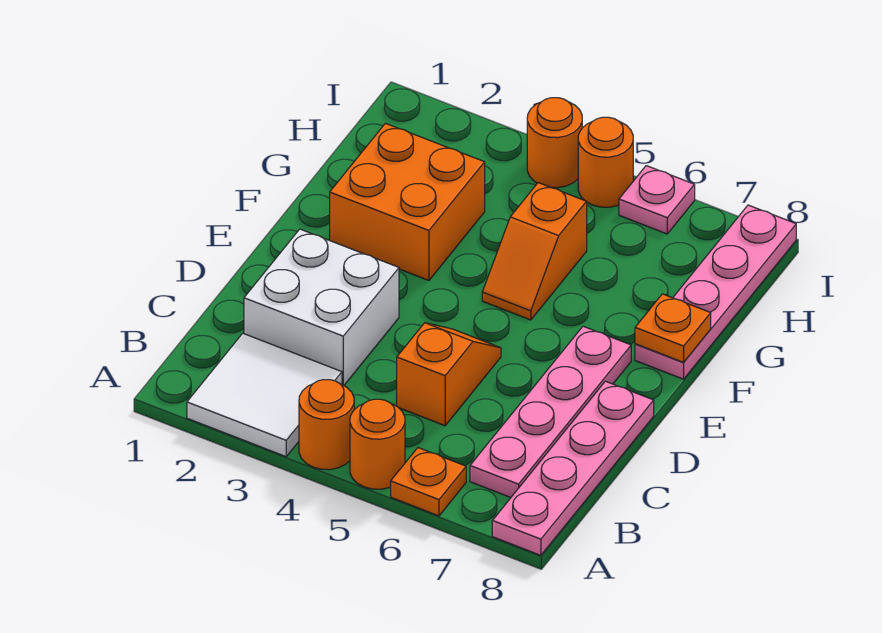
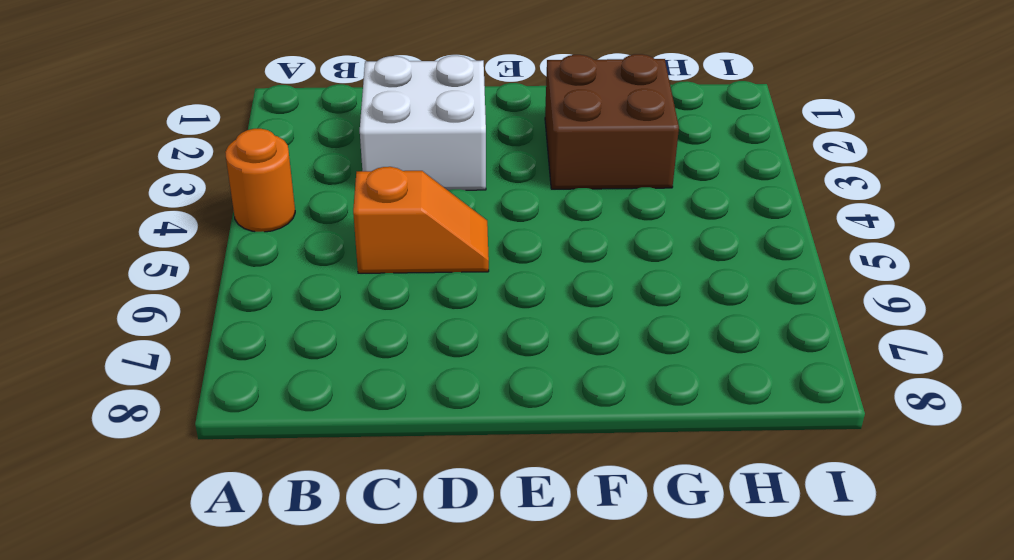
brown brick F2:G3 level 1 -> orange brick F2:G3 level 1
none -> white tile A2:B3 level 1
none -> orange round brick A5 level 1
none -> orange plate A6 level 1

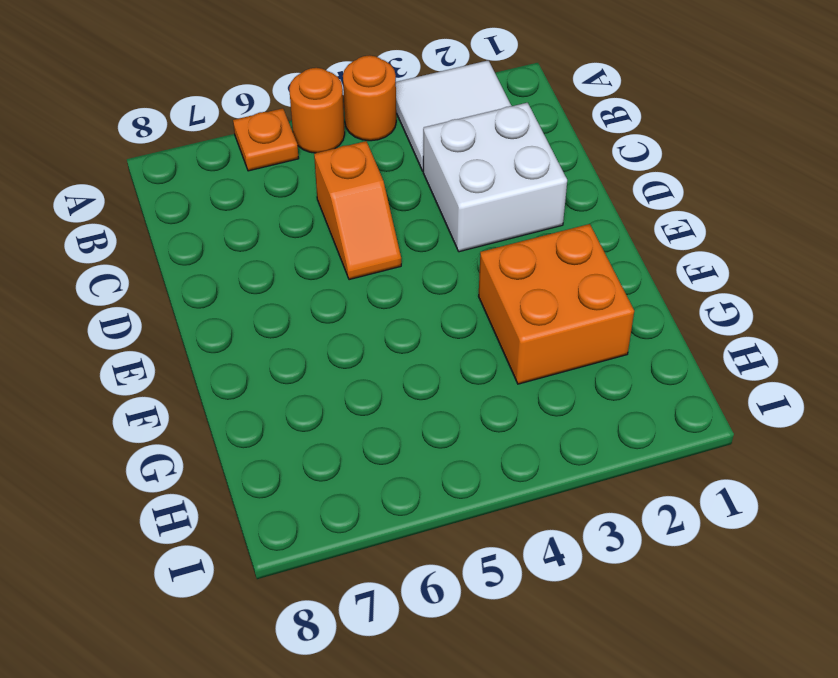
none -> pink plate A8:D8 level 1
none -> pink plate B7:E7 level 1
none -> orange slope F5:G5 level 1 top G

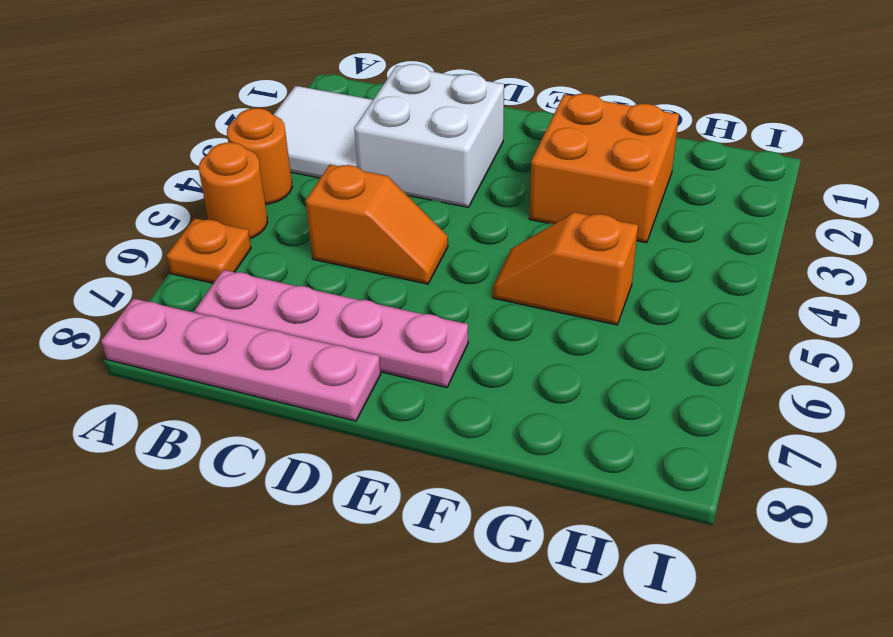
none -> pink plate F8:I8 level 1
none -> orange round brick I4 level 1
none -> orange round brick I5 level 1

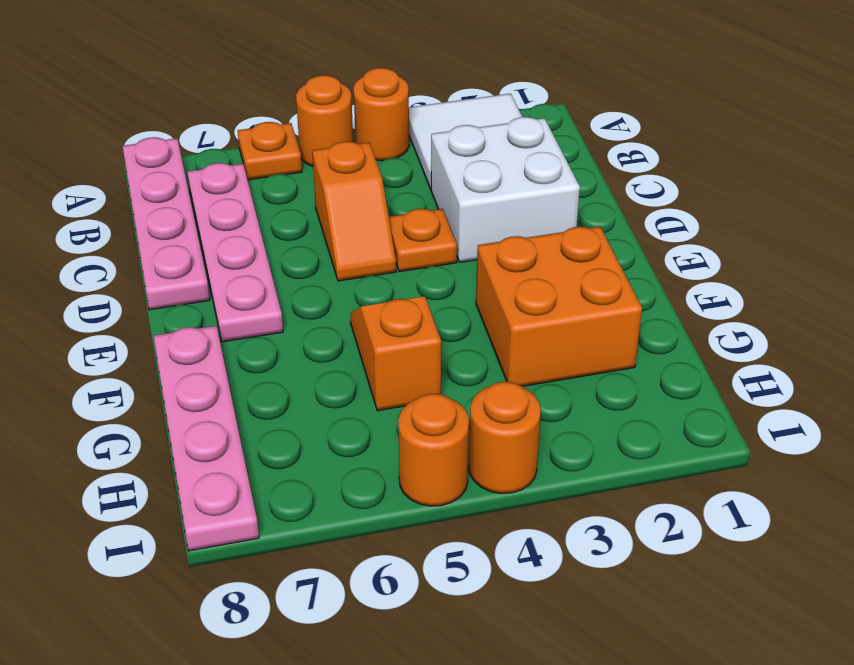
orange plate D4 level 1 -> orange plate F8 level 2
none -> pink plate I6 level 1

